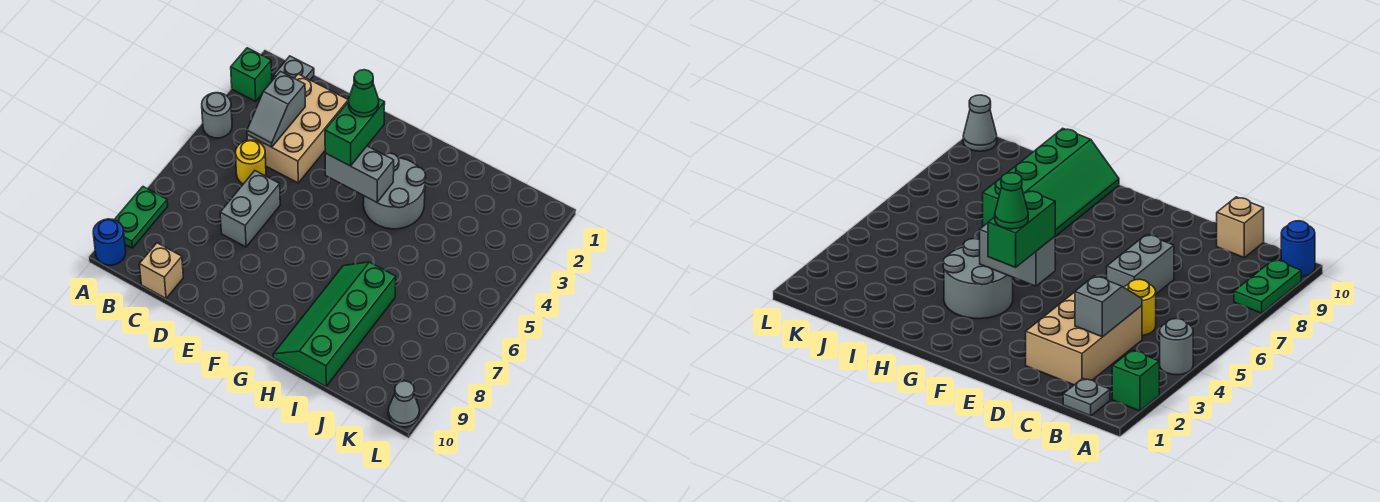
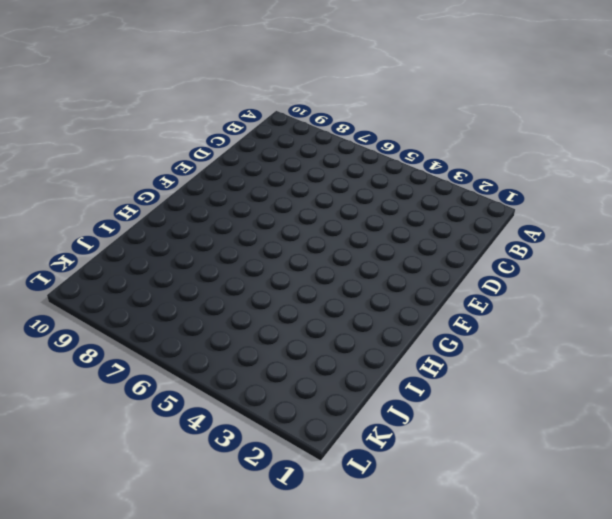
none -> green brick A2 level 1
none -> grey round brick A4 level 1
none -> green plate A8:A9 level 1

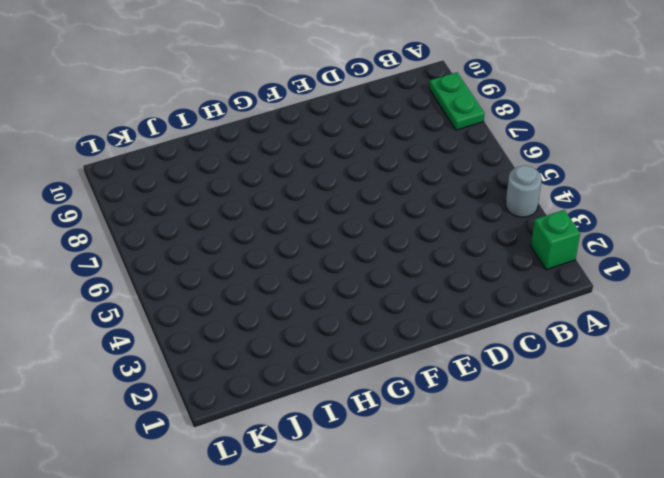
none -> blue round brick A10 level 1
none -> grey plate B1 level 1
none -> tan brick C2:D4 level 1

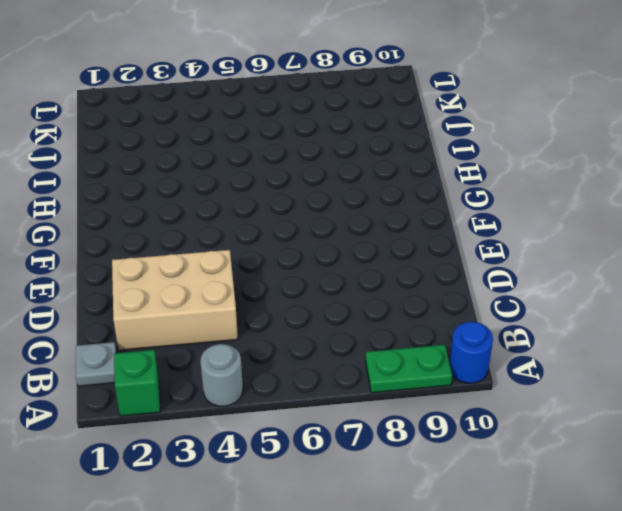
none -> yellow round brick C5 level 1
none -> tan brick C10 level 1
none -> grey brick D6:D7 level 1

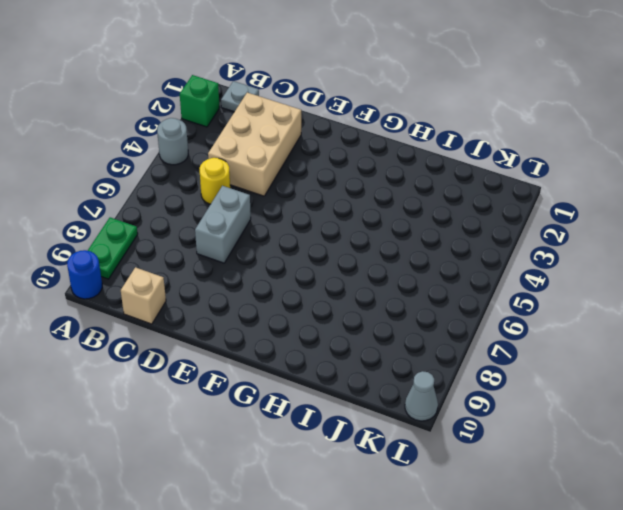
none -> grey round brick G3:H4 level 1
none -> green slope H7:I10 level 1 top I
none -> grey slope C3:C4 level 2 top 3

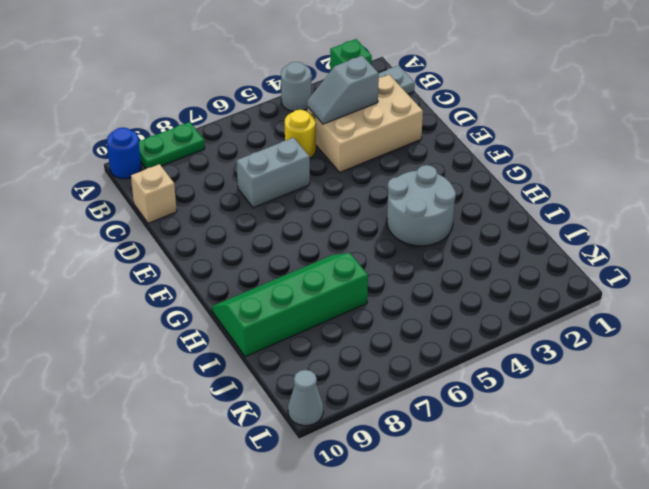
none -> grey brick F4:G4 level 2
none -> green brick F3:F4 level 3
none -> green cone F3 level 4

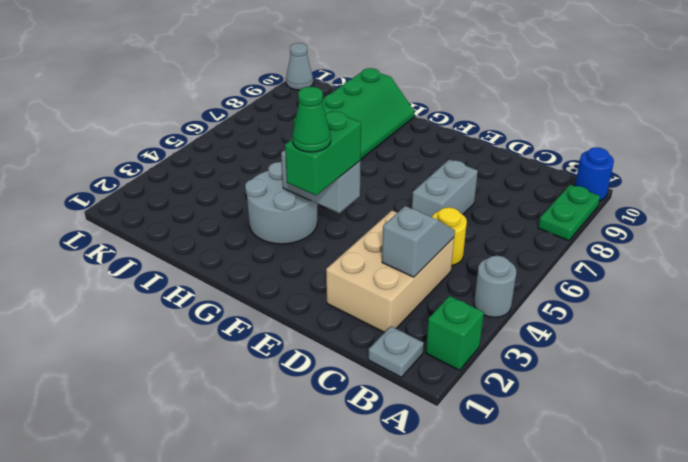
none -> tan brick C10 level 1

